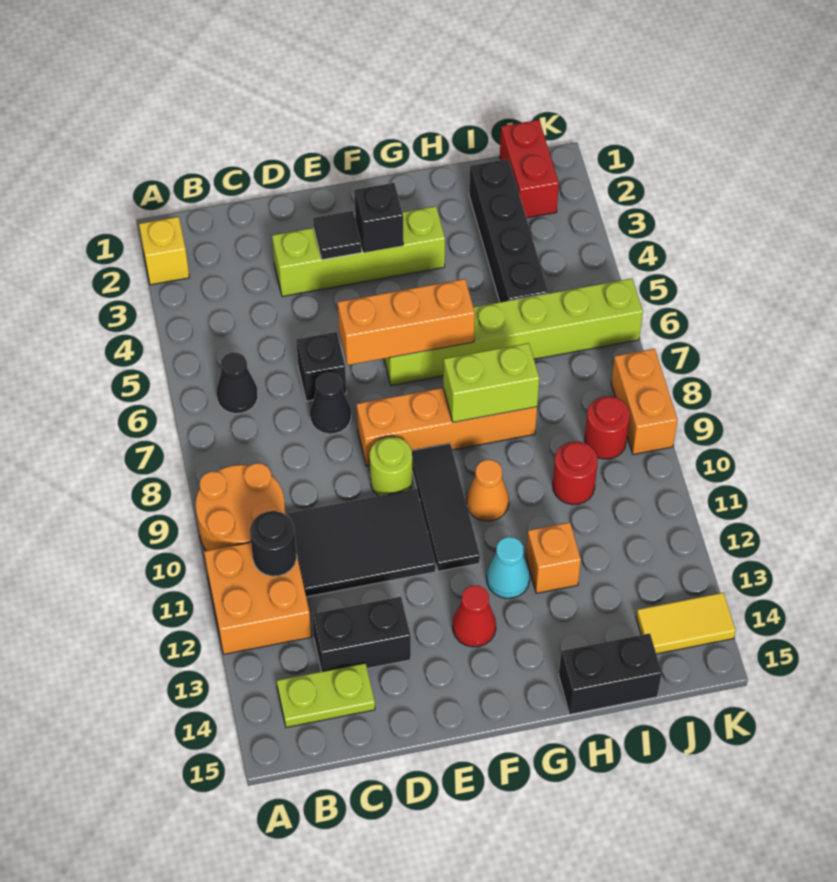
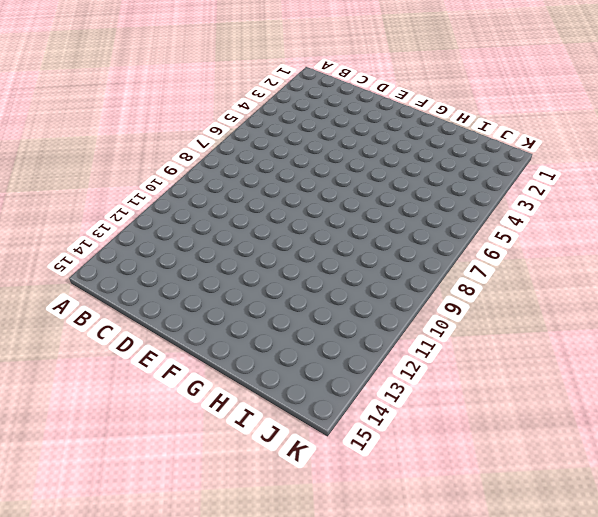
none -> yellow brick A2 level 1
none -> orange round brick A9:B10 level 1
none -> orange brick A11:B12 level 1
none -> black cone B6 level 1

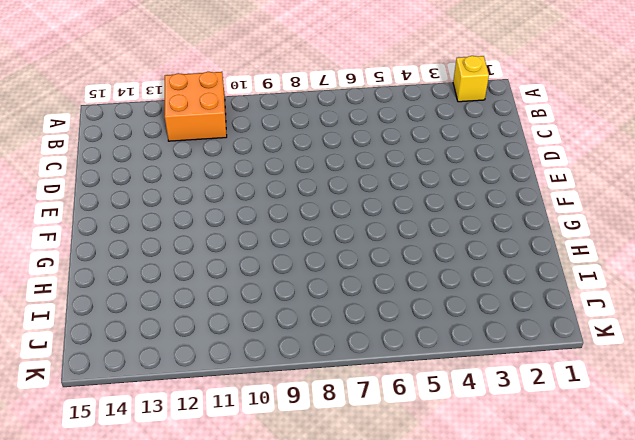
none -> orange round brick A9:B10 level 1
none -> black cone B6 level 1
none -> lime plate B14:C14 level 1
none -> black tile C10:E11 level 1

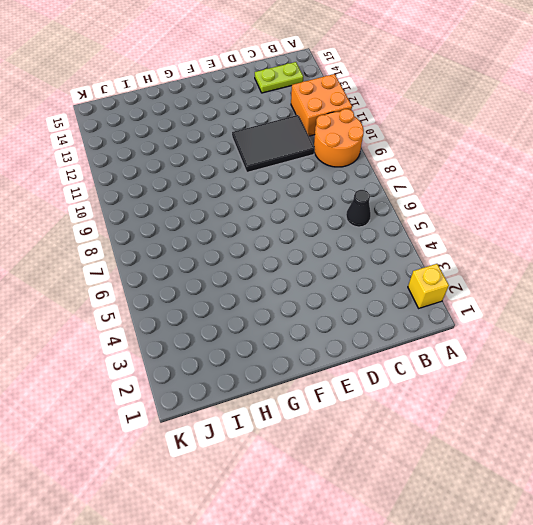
none -> black brick C13:D13 level 1
none -> lime brick D3:G3 level 1
none -> black brick D6 level 1
none -> black cone D7 level 1

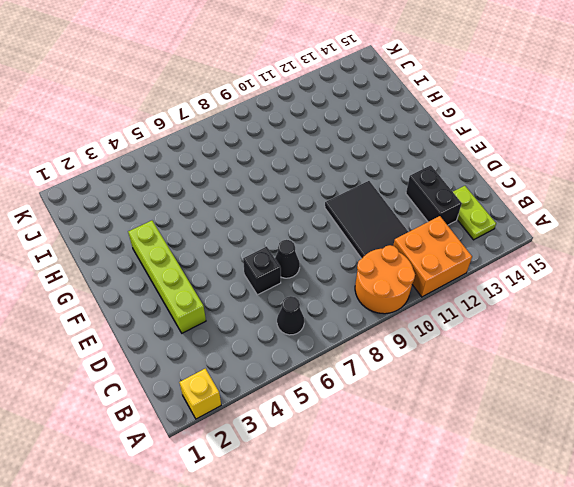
none -> orange brick E8:H8 level 1
none -> lime round brick E9 level 1
none -> lime brick F6:K6 level 1
none -> black tile F9:F11 level 1

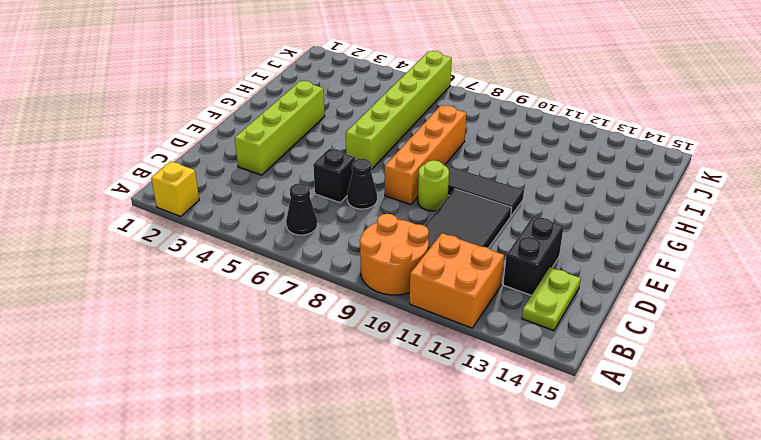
none -> red cone F13 level 1
none -> orange cone G10 level 1
none -> cyan cone G12 level 1
none -> orange brick H12 level 1

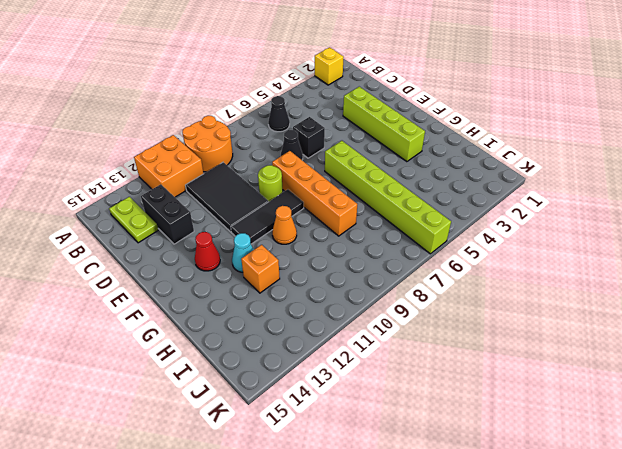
none -> black brick H15:I15 level 1
none -> black brick I2:I5 level 1
none -> red round brick I10 level 1
none -> red brick J1:J2 level 1

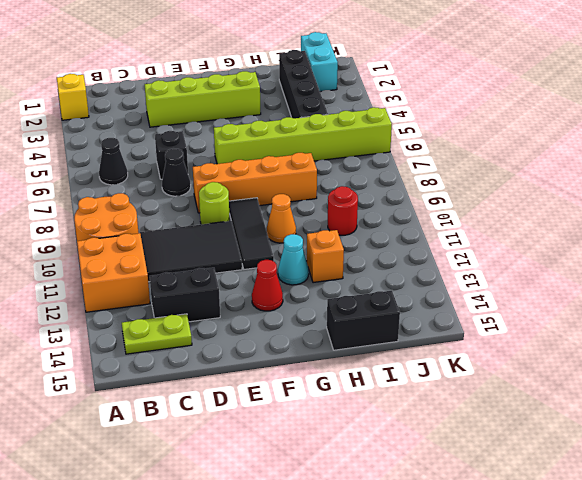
cyan brick J1:J2 level 1 -> red brick J1:J2 level 1
none -> red round brick J9 level 1
none -> yellow tile J14:K14 level 1
none -> orange brick K8:K9 level 1
none -> black round brick B11 level 2

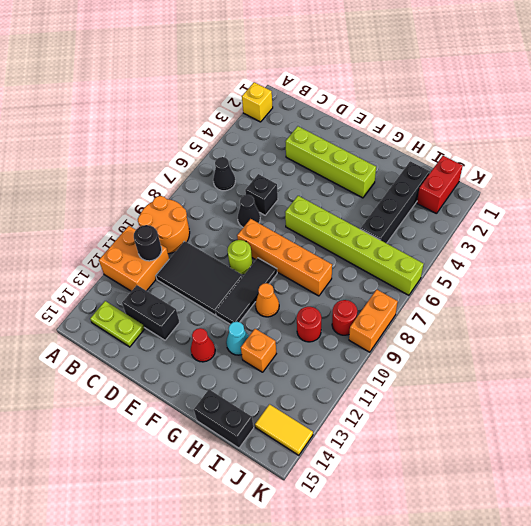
none -> black tile E3 level 2
none -> orange brick E6:G6 level 2
none -> black brick F3 level 2
none -> lime brick G8:H8 level 2

